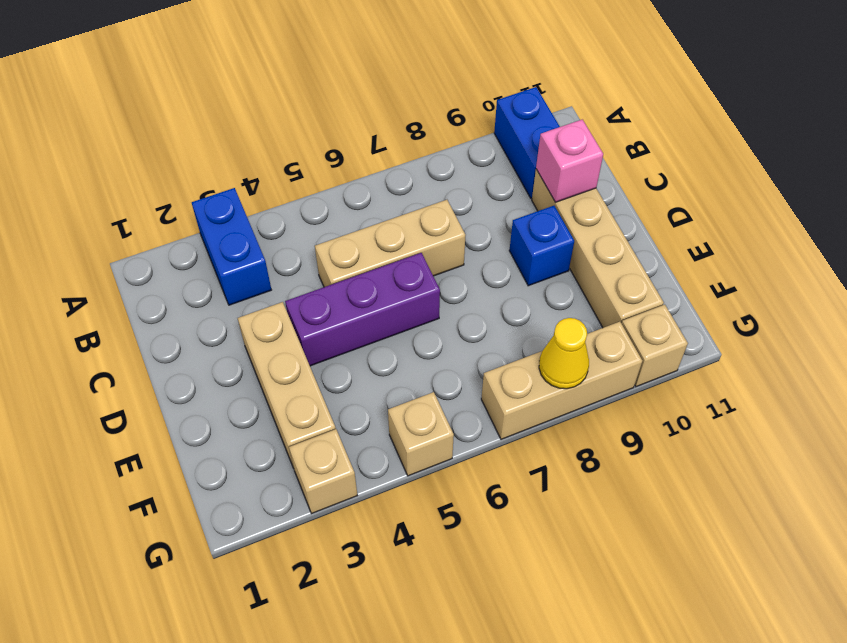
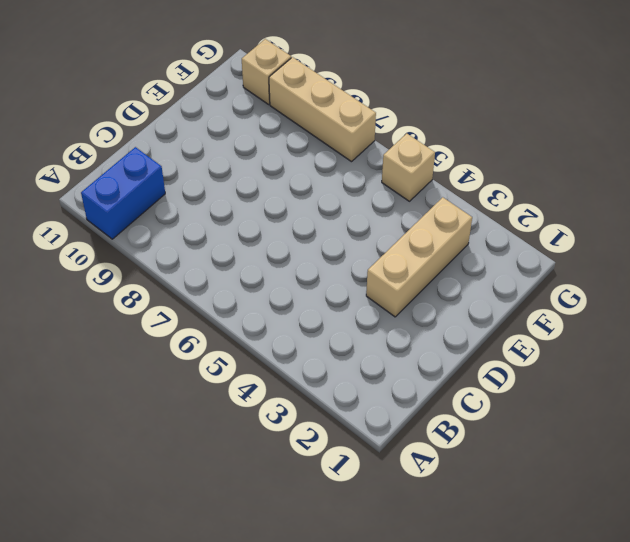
none -> blue brick A3:B3 level 1
none -> tan brick C5:C7 level 1
none -> tan brick C10:F10 level 1

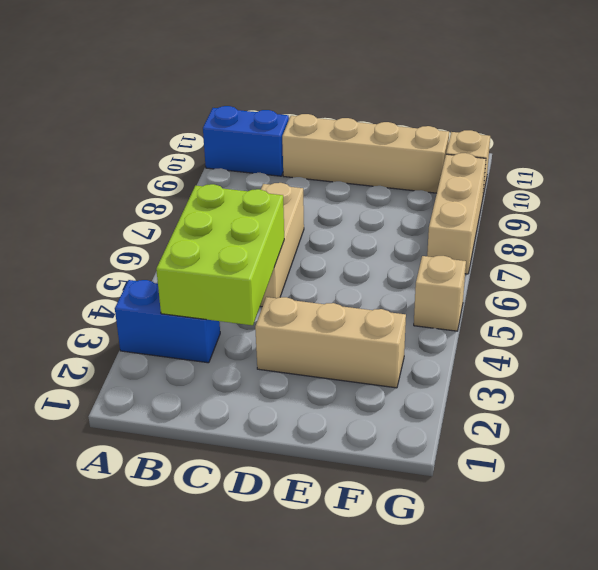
lime brick B3:C5 level 2 -> none
none -> purple brick D4:D6 level 1
none -> blue brick D9 level 1
none -> tan brick G3 level 1

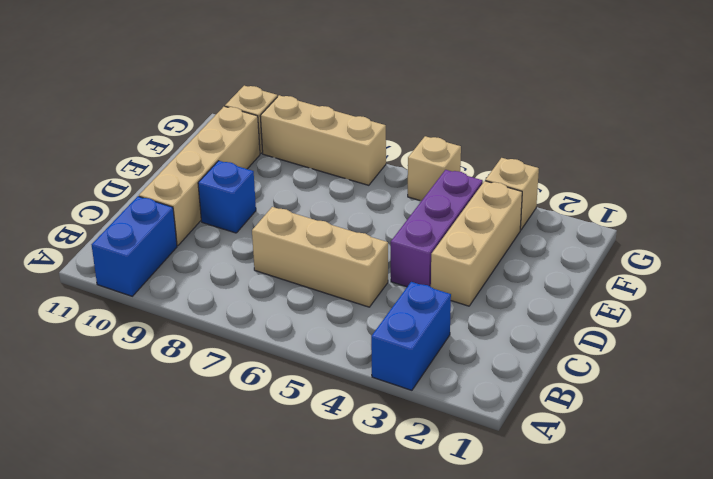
purple brick D4:F4 level 1 -> purple brick D4:D6 level 1
none -> pink brick C10 level 2
none -> yellow cone G8 level 2

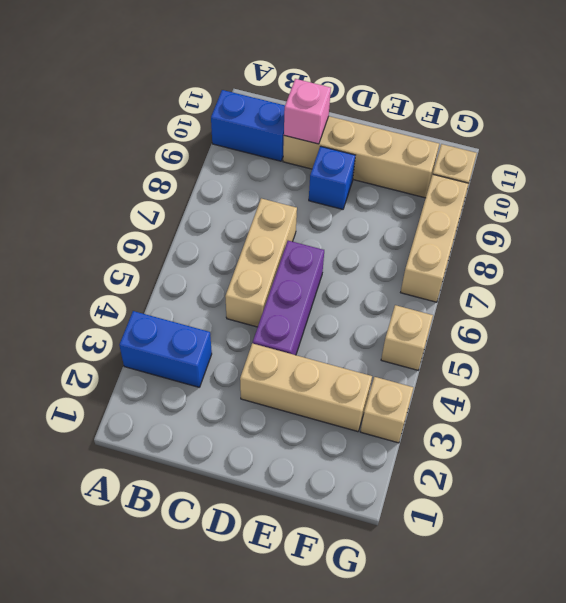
none -> yellow cone G8 level 2

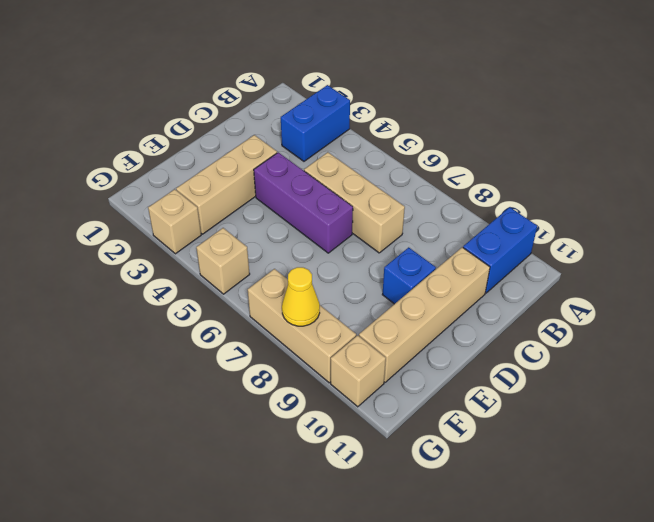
none -> pink brick C10 level 2

